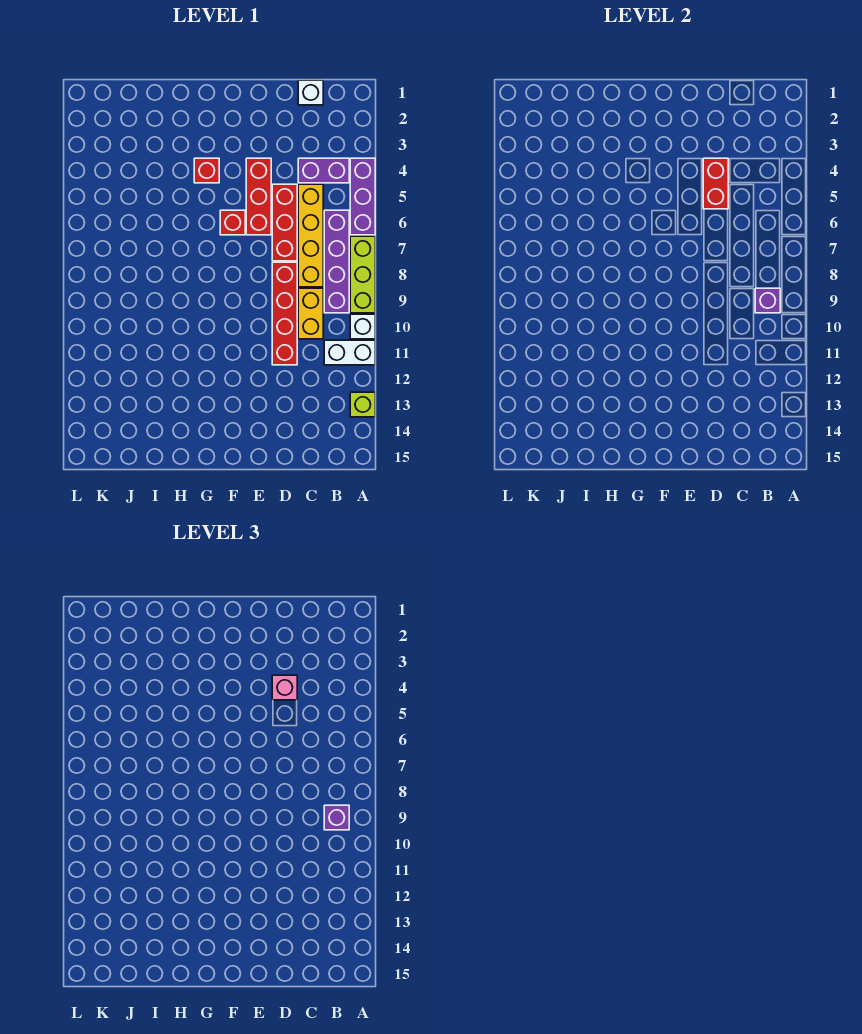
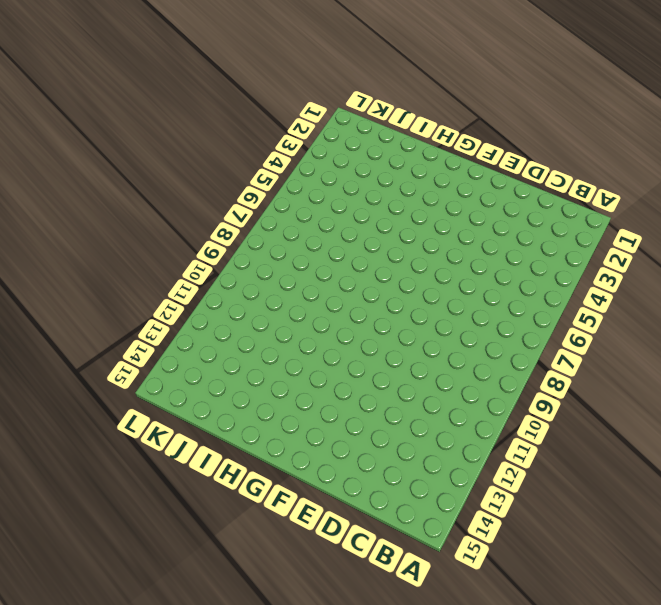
none -> purple brick A4:A6 level 1
none -> lime brick A7:A9 level 1
none -> white brick A10 level 1

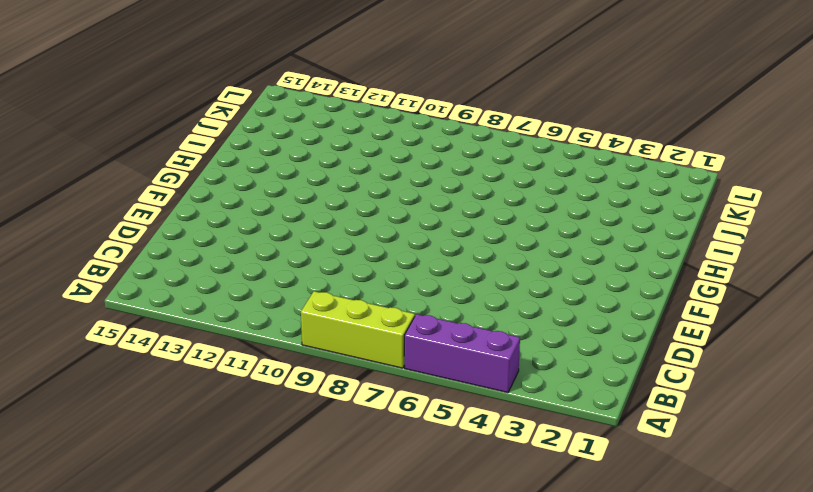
none -> white brick A10 level 1
none -> white brick A11:B11 level 1
none -> lime brick A13 level 1

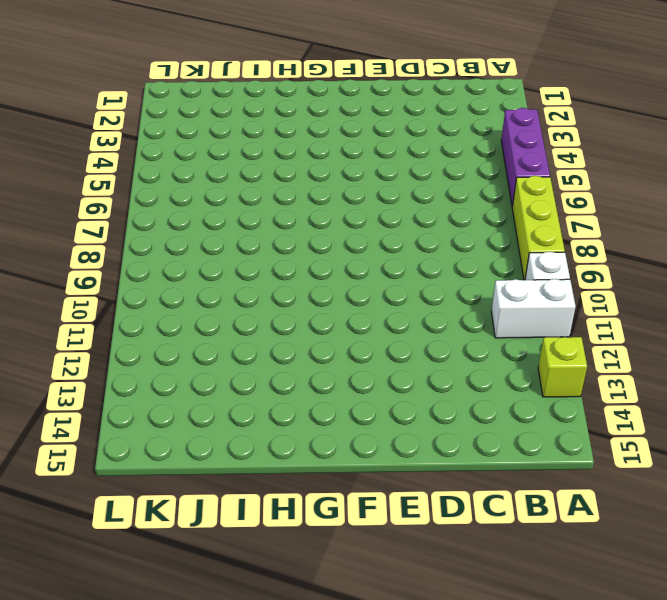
none -> purple brick B4:C4 level 1
none -> purple brick B6:B9 level 1
none -> white brick C1 level 1

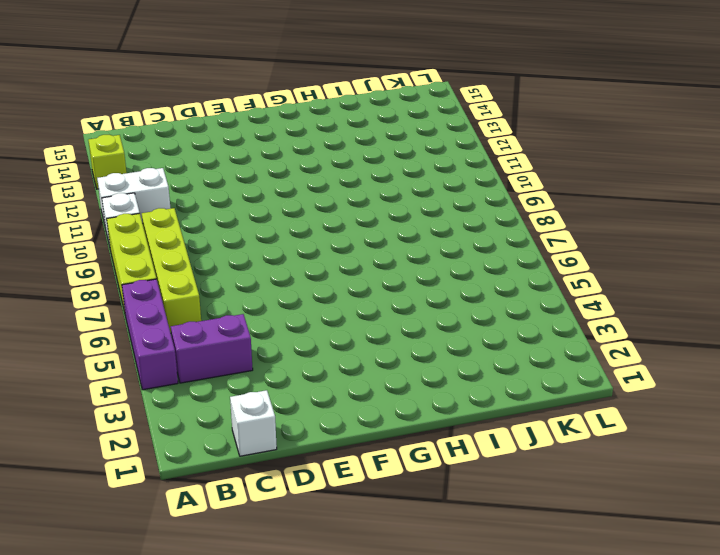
lime brick B6:B9 level 1 -> purple brick B6:B9 level 1
none -> yellow brick C5:C8 level 1
none -> yellow brick C9:C10 level 1
none -> red brick D5:D7 level 1

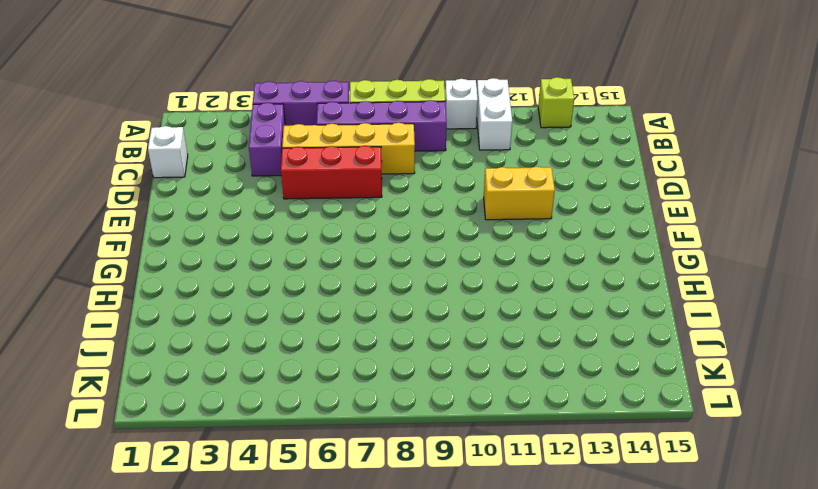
yellow brick E11:E12 level 1 -> yellow brick C9:C10 level 1
none -> red brick D8:D11 level 1
none -> red brick E4:E6 level 1
none -> red brick F6 level 1

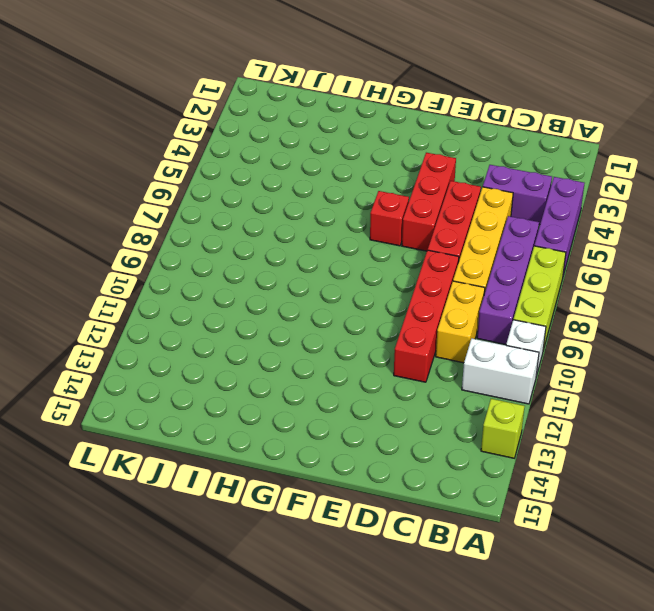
none -> white brick C1 level 1
none -> red brick G4 level 1
none -> purple brick B9 level 2

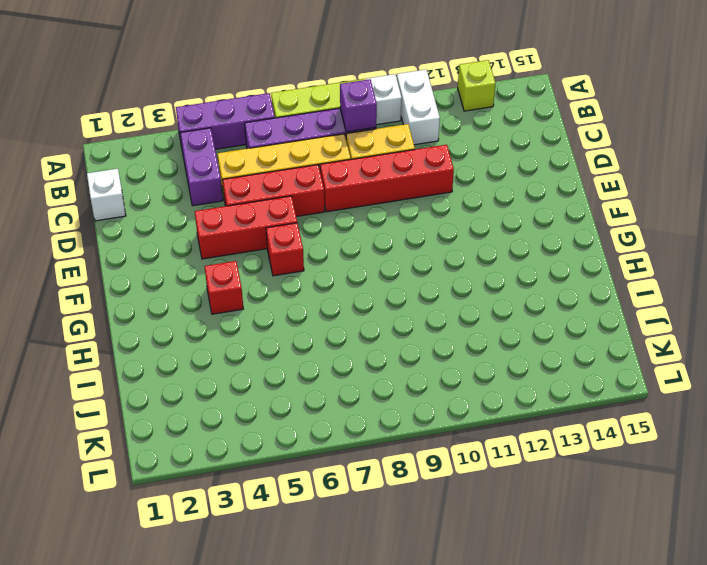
none -> red brick D4:D5 level 2
none -> purple brick B9 level 3
none -> pink brick D4 level 3

